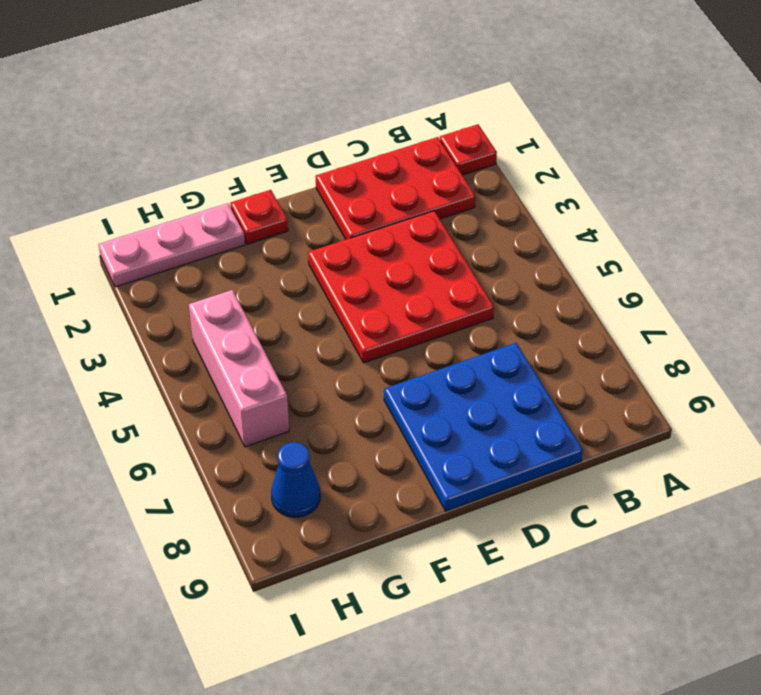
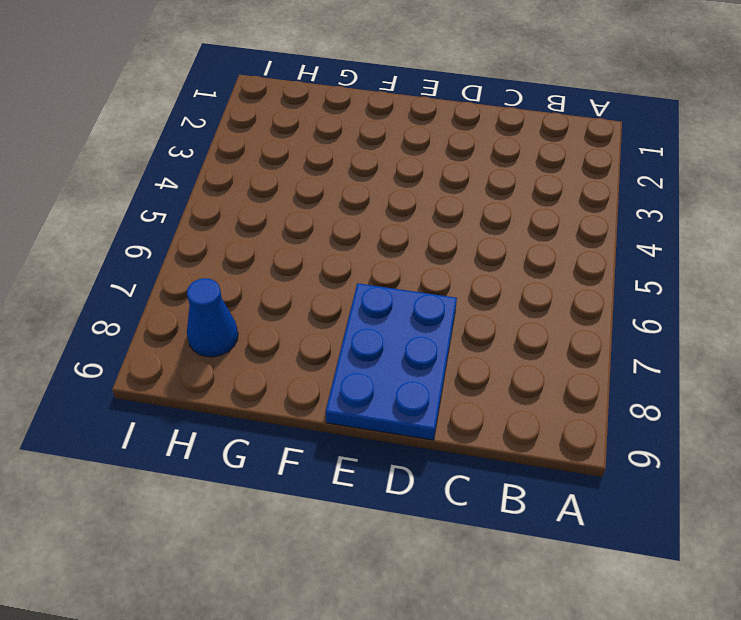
blue plate D7:E9 level 1 -> blue plate C7:E9 level 1
none -> red plate A1 level 1
none -> red plate B1:D2 level 1

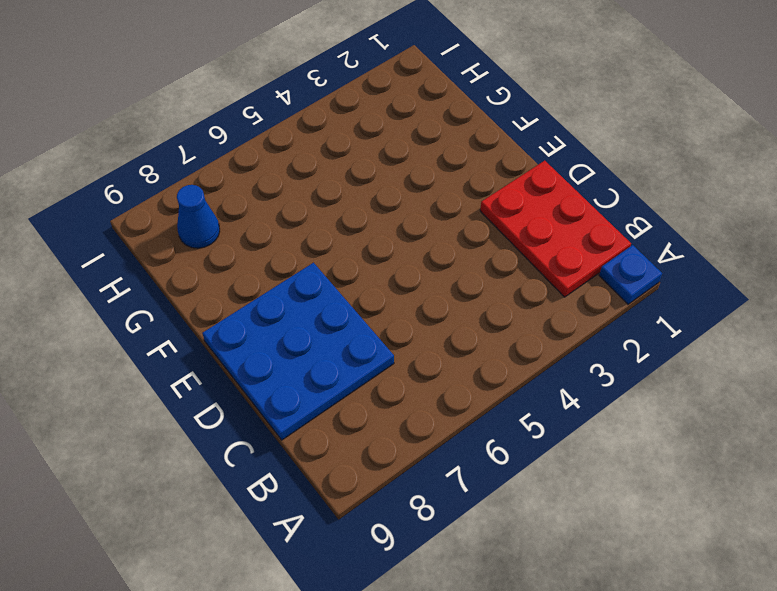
blue plate A1 level 1 -> red plate A1 level 1
none -> red plate C3:E5 level 1
none -> red plate F1 level 1

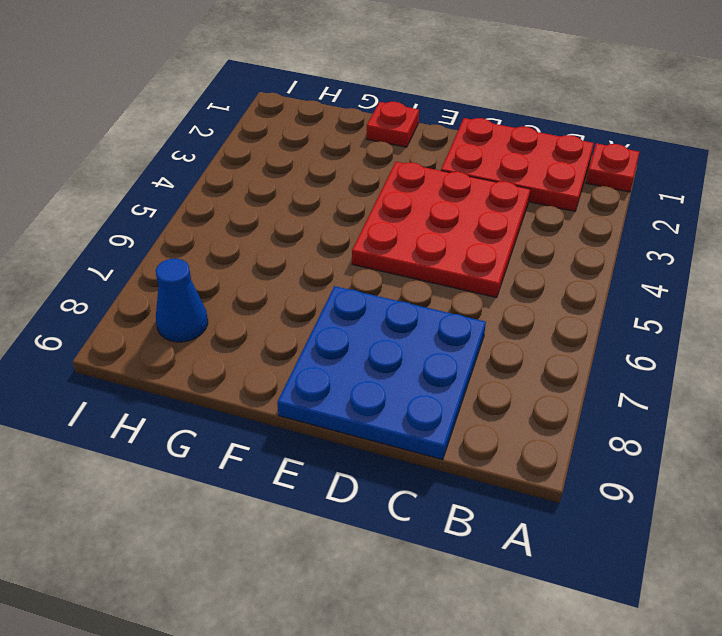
none -> pink plate G1:I1 level 1
none -> pink brick H4:H6 level 1

